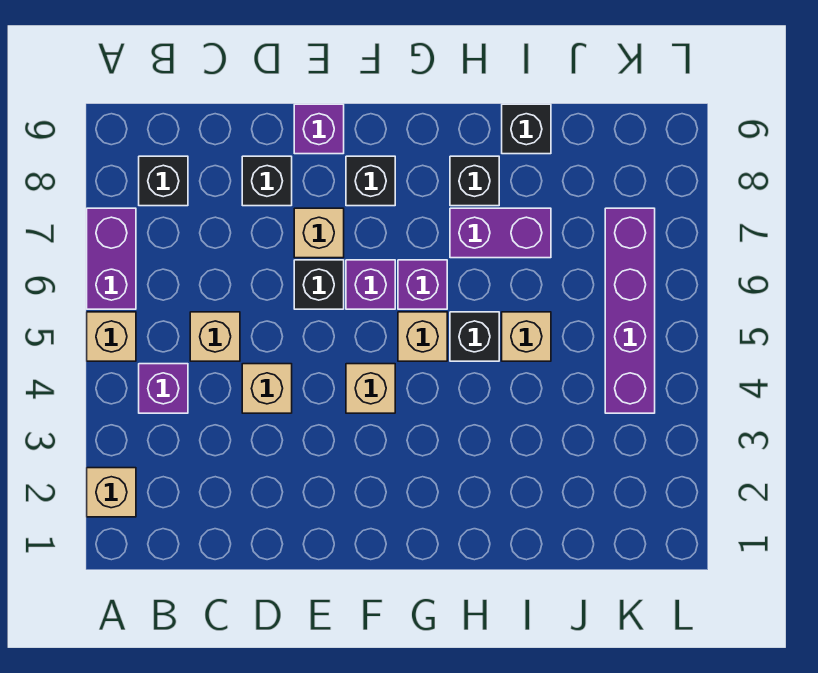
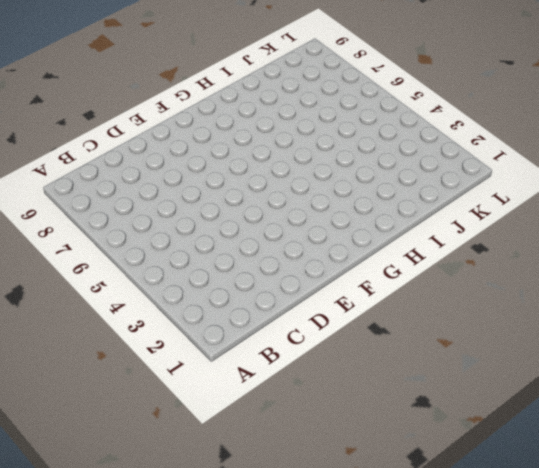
none -> tan brick A2 level 1
none -> tan brick A5 level 1
none -> purple brick A6:A7 level 1

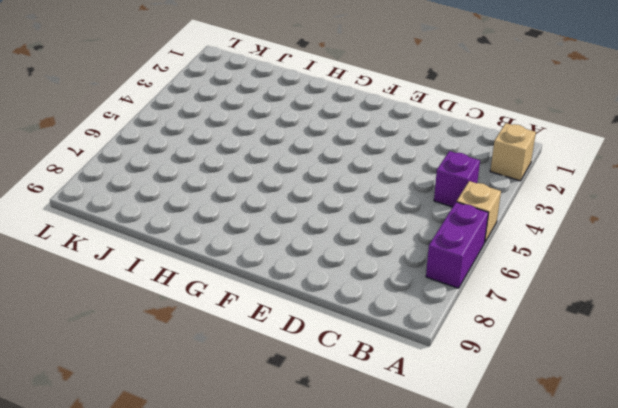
none -> black brick B8 level 1
none -> tan brick C5 level 1
none -> tan brick D4 level 1

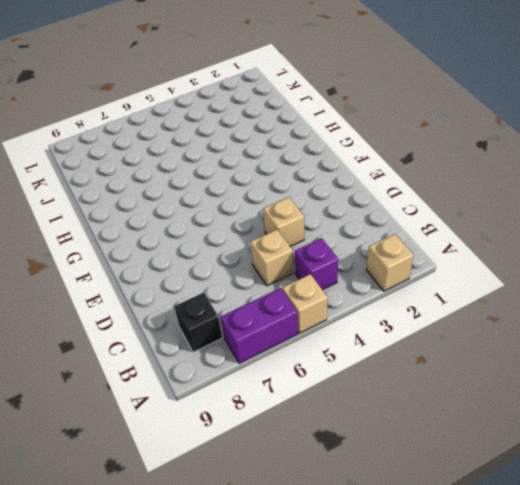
none -> black brick D8 level 1
none -> black brick E6 level 1
none -> tan brick E7 level 1

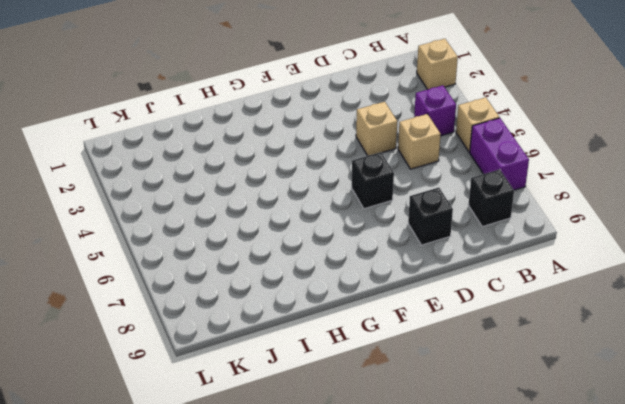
none -> tan brick E7 level 1
none -> purple brick E9 level 1
none -> tan brick F4 level 1

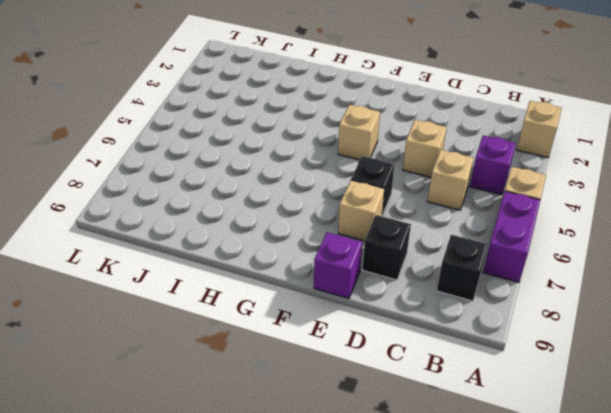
none -> purple brick F6 level 1
none -> black brick F8 level 1
none -> tan brick G5 level 1

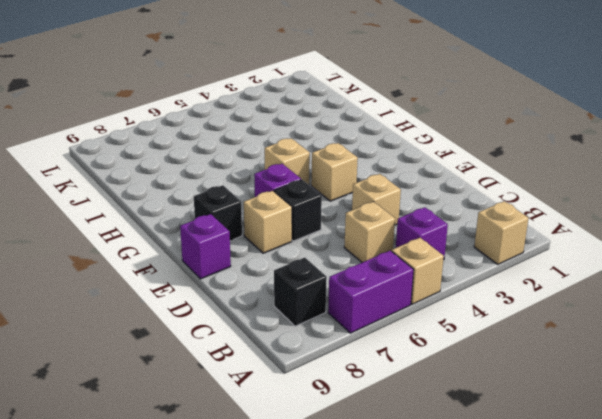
none -> black brick D8 level 1
none -> purple brick G6 level 1
none -> black brick H5 level 1

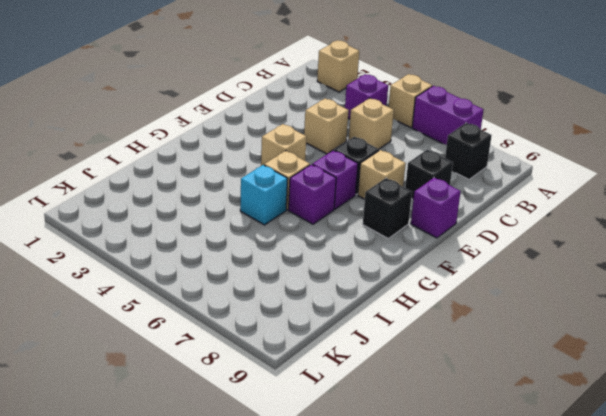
cyan brick H5 level 1 -> black brick H5 level 1
none -> purple brick H7:I7 level 1
none -> black brick H8 level 1
none -> tan brick I5 level 1

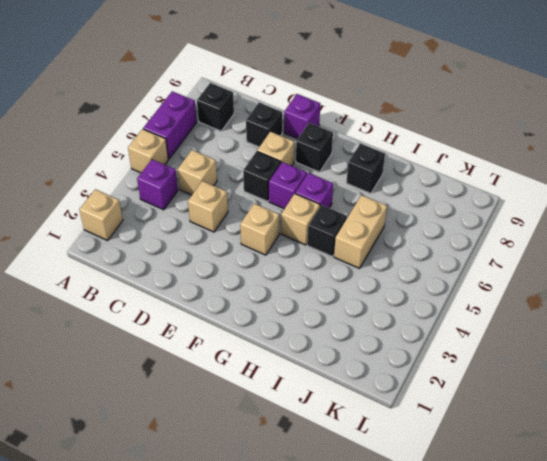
tan brick I5:I6 level 1 -> tan brick I5 level 1
none -> purple brick H7:I7 level 1
none -> black brick I9 level 1
none -> purple brick K4:K7 level 1

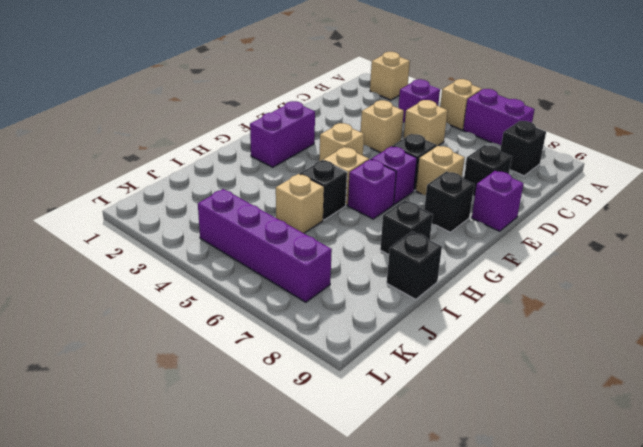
purple brick F2:G2 level 1 -> purple brick H7:I7 level 1

